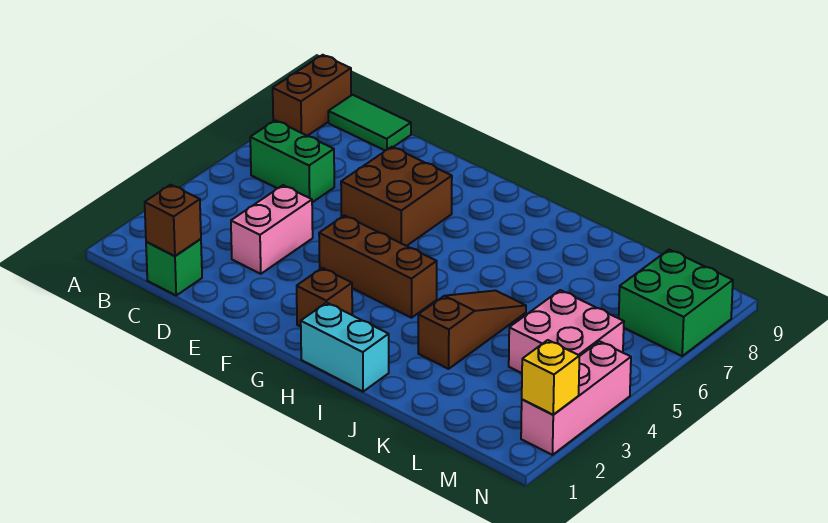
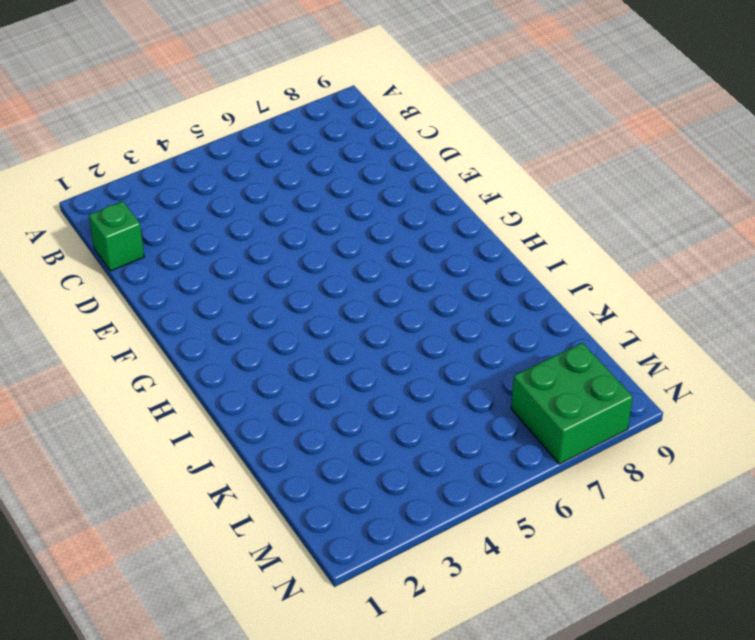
none -> brown brick A8:A9 level 1
none -> green brick B6:C6 level 1
none -> green tile B9:C9 level 1

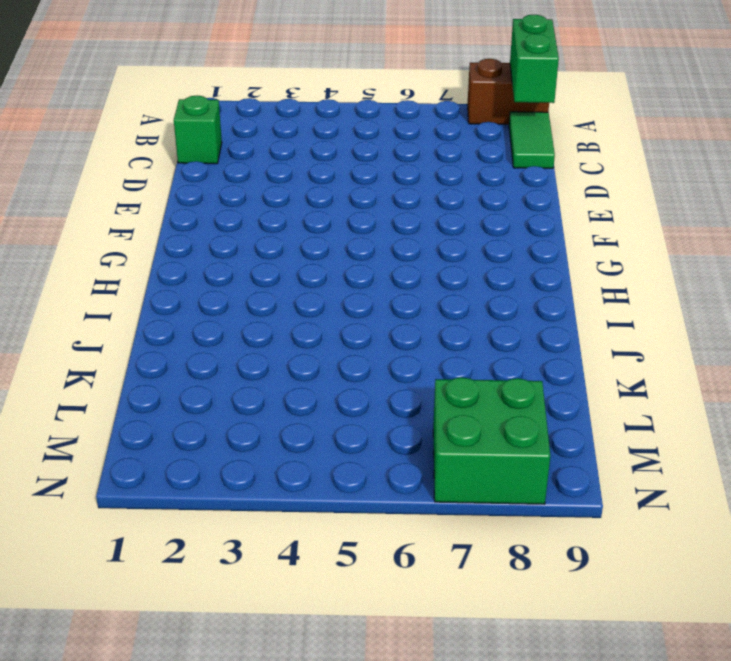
green brick A9:B9 level 2 -> green brick B6:C6 level 1
none -> pink brick D3:D4 level 1
none -> brown brick E6:F7 level 1
none -> brown brick F4:H4 level 1

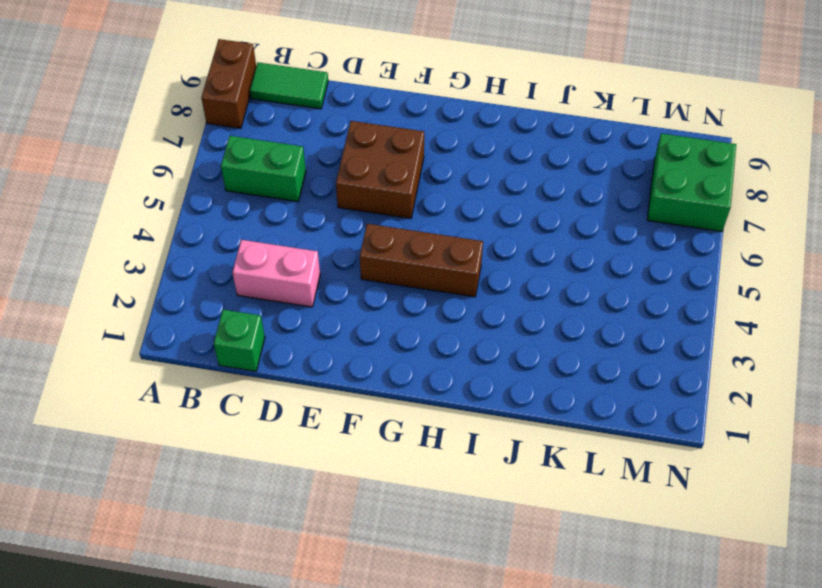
pink brick C3:D3 level 1 -> pink brick D3:D4 level 1
none -> brown brick G2 level 1
none -> cyan brick H1:I1 level 1
none -> brown slope J3:J5 level 1 top 3

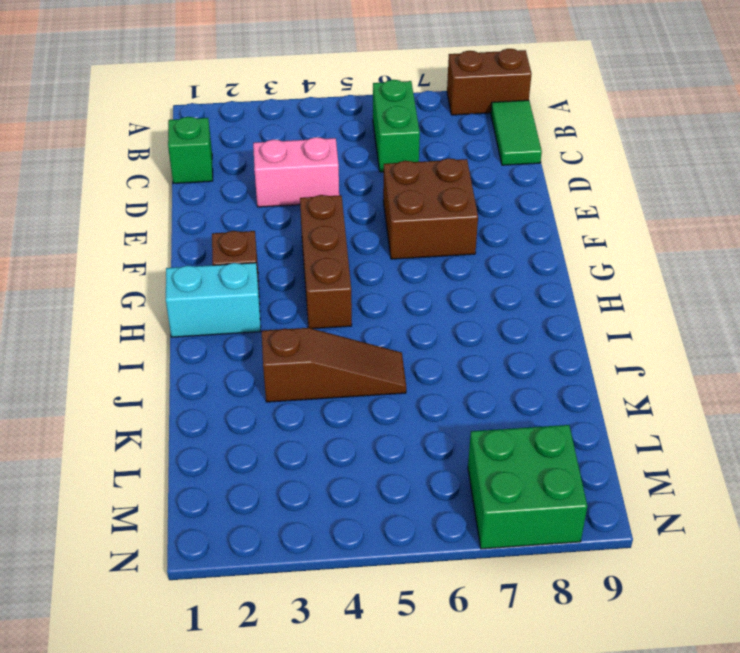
cyan brick H1:H2 level 1 -> cyan brick H1:I1 level 1
none -> pink brick L4:M5 level 1
none -> pink brick N2:N4 level 1
none -> brown brick C1 level 2

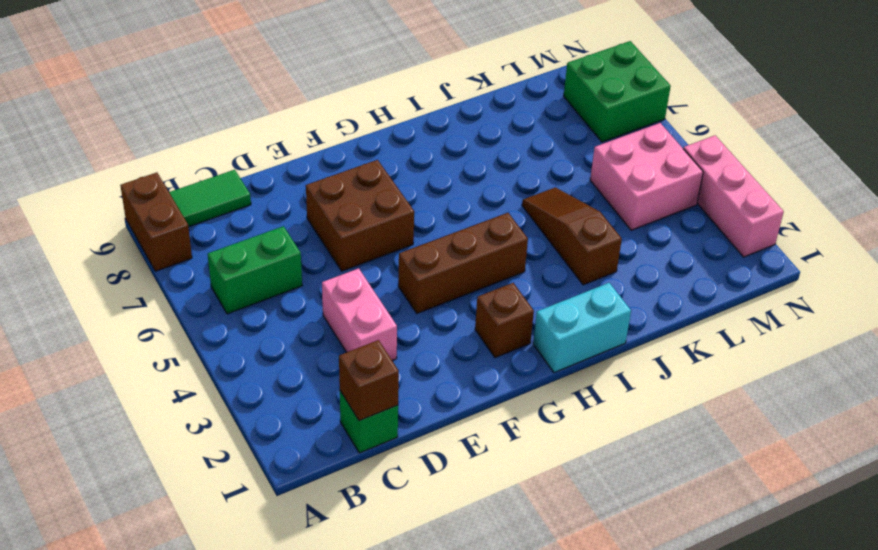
none -> yellow brick N2 level 2

